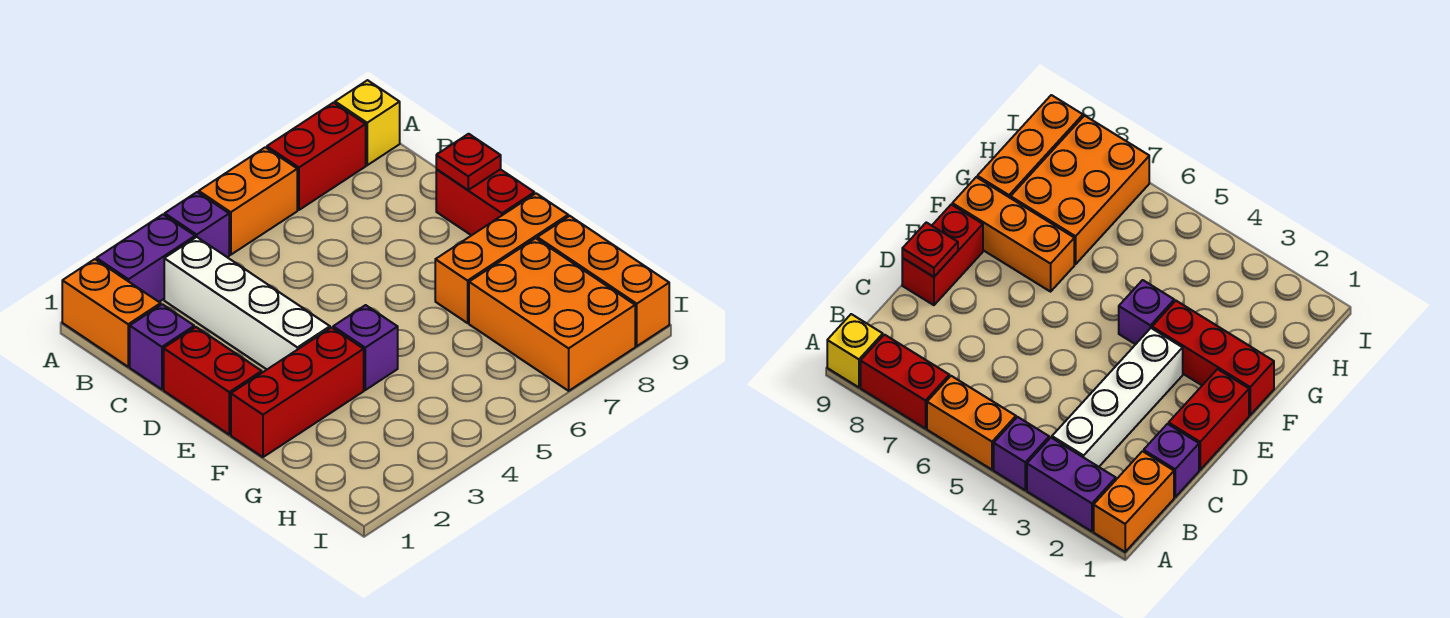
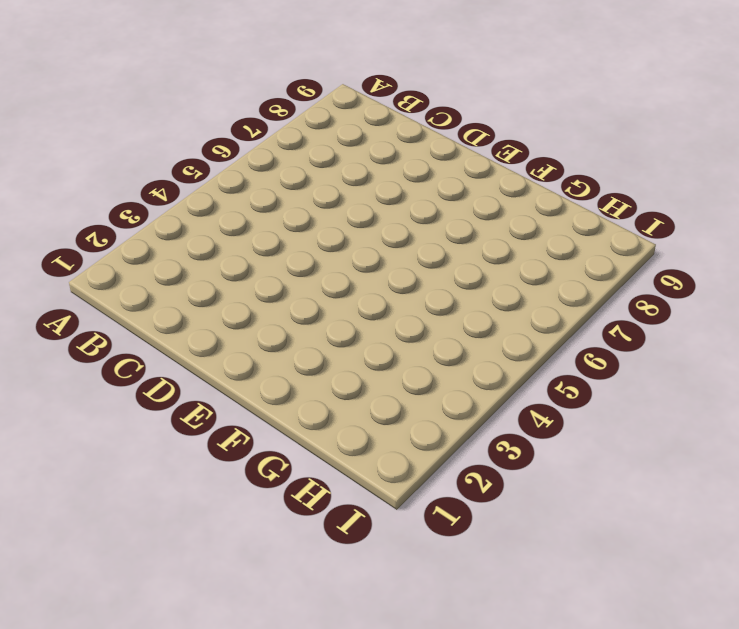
none -> orange brick A1:B1 level 1
none -> purple brick A2:A3 level 1
none -> purple brick A4 level 1

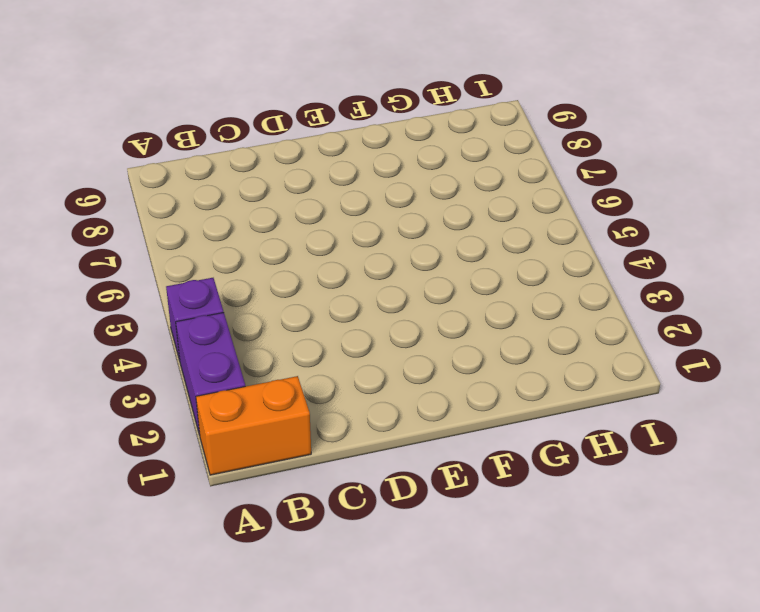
none -> orange brick A5:A6 level 1
none -> red brick A7:A8 level 1
none -> yellow brick A9 level 1

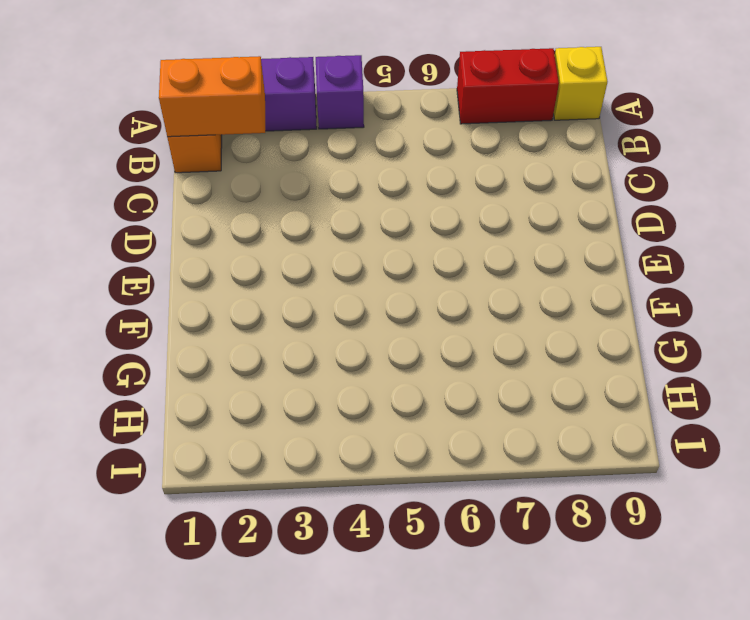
orange brick B1:B2 level 2 -> orange brick A5:A6 level 1
none -> white brick B3:E3 level 1
none -> purple brick C1 level 1
none -> red brick D1:E1 level 1

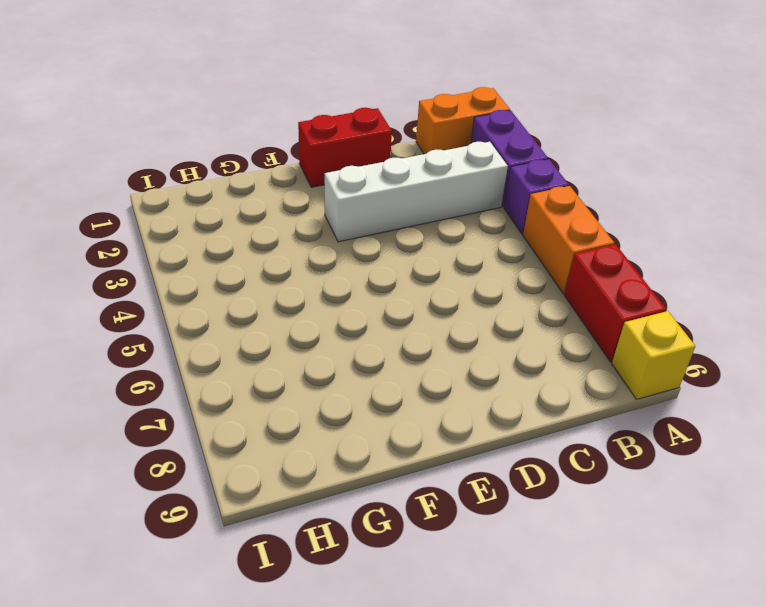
none -> purple brick C1 level 1
none -> red brick D9:E9 level 1
none -> red brick F1:F3 level 1

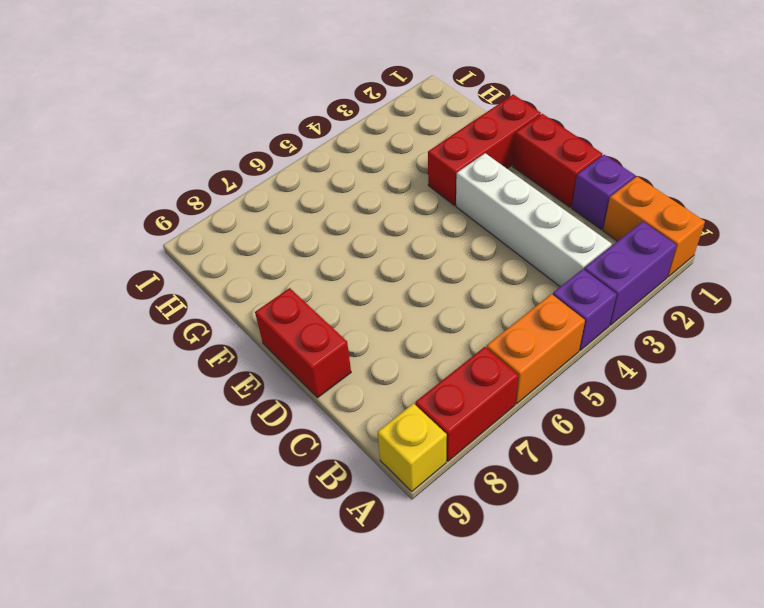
none -> purple brick F4 level 1
none -> orange brick F7:F9 level 1
none -> orange brick G7:I8 level 1

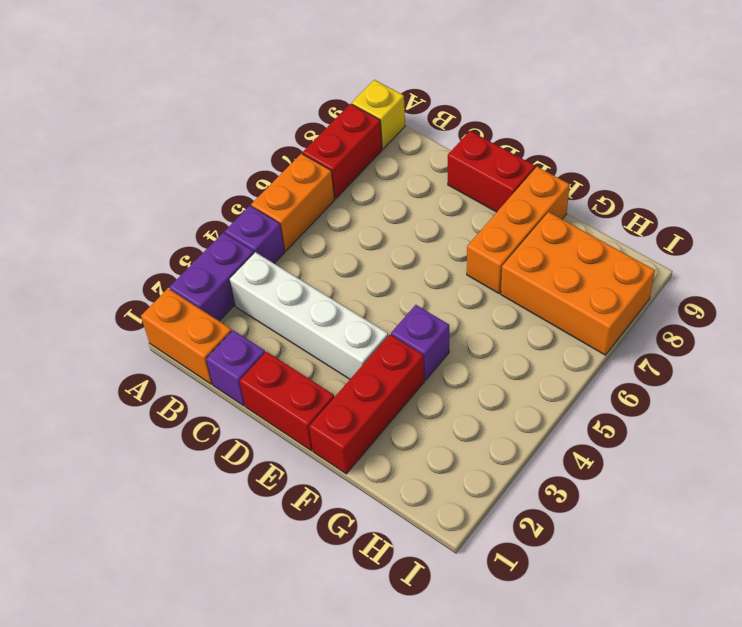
none -> orange brick G9:I9 level 1
none -> red plate D9 level 2

